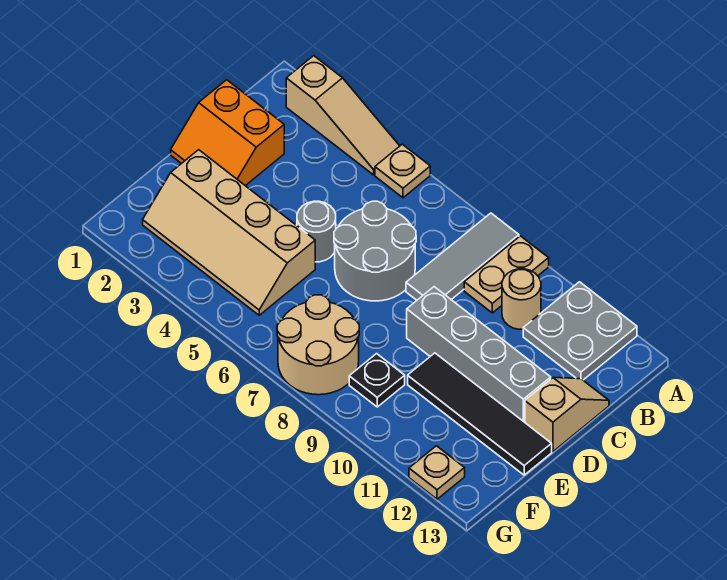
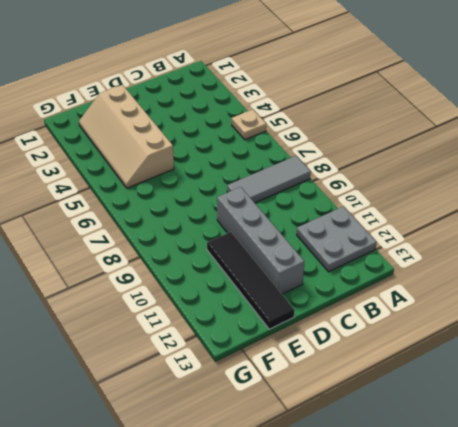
none -> tan slope A2:A4 level 1 top 2
none -> tan plate A9:B9 level 1
none -> tan round brick B10 level 1

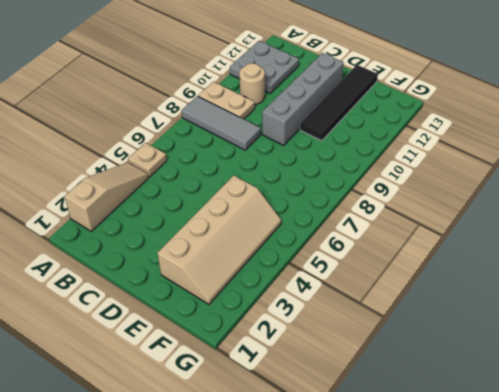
none -> orange slope C1:D2 level 1 top C
none -> grey round brick C6:D7 level 1
none -> tan slope C13:D13 level 1 top D

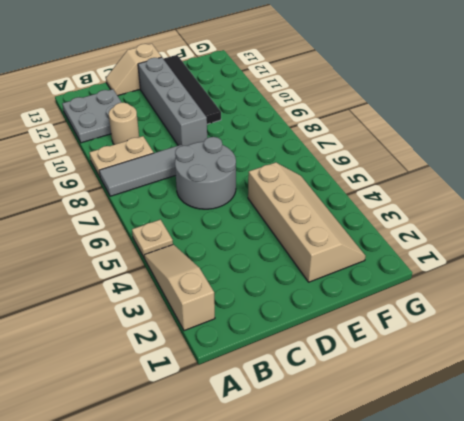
none -> orange slope C1:D2 level 1 top C
none -> grey round brick D5 level 1
none -> tan round brick F7:G8 level 1

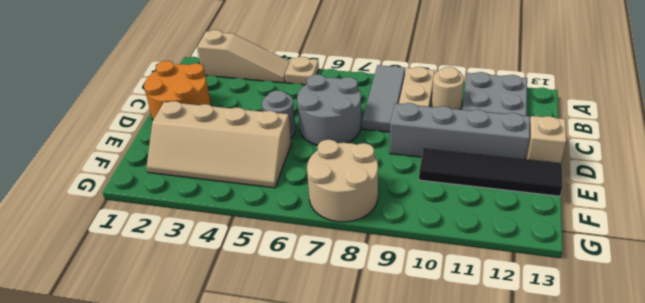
orange round brick C1:D2 level 1 -> orange slope C1:D2 level 1 top C
none -> black plate F9 level 1
none -> tan plate G12 level 1

